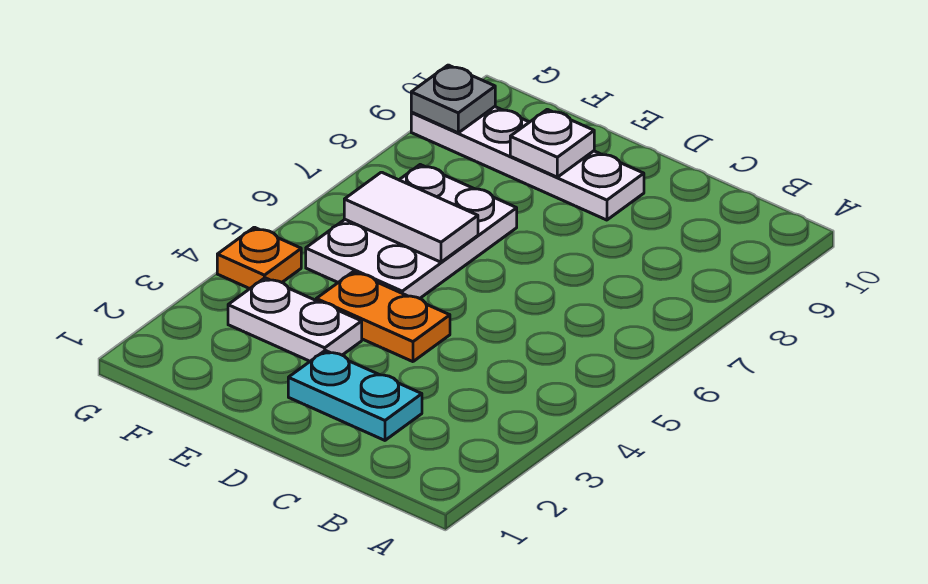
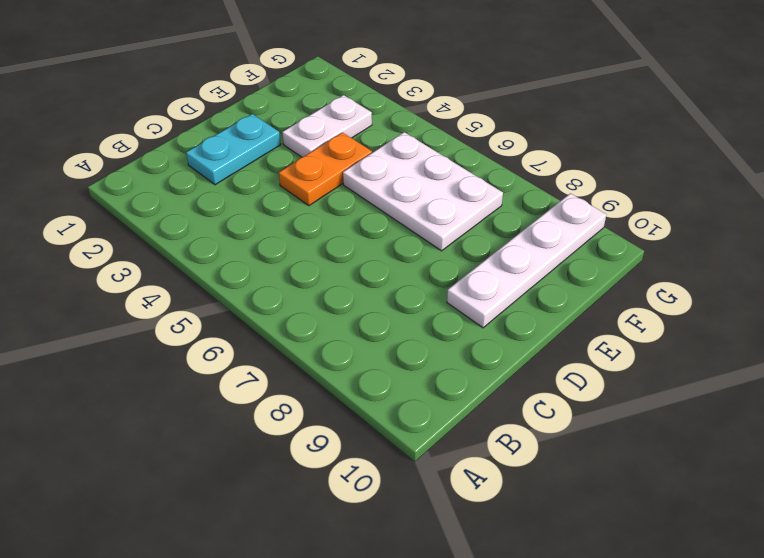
none -> orange plate G4 level 1
none -> white tile E6:F6 level 2

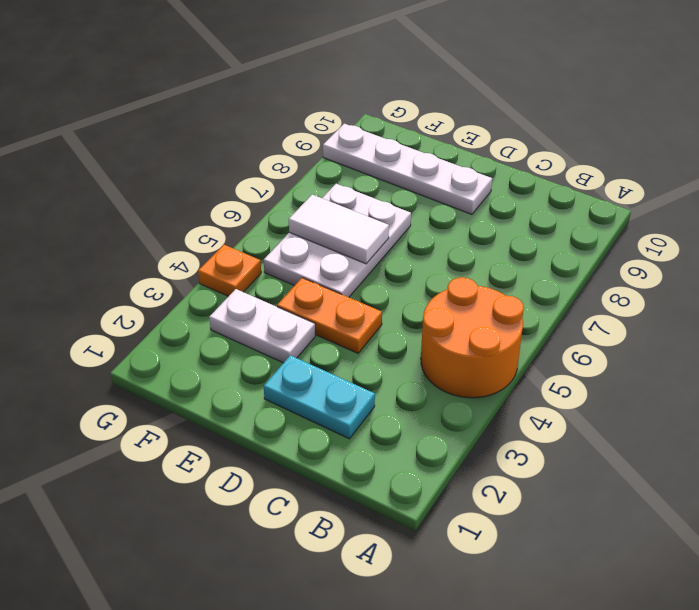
orange round brick A4:B5 level 1 -> none
none -> white plate E9 level 2
none -> grey plate G9 level 2

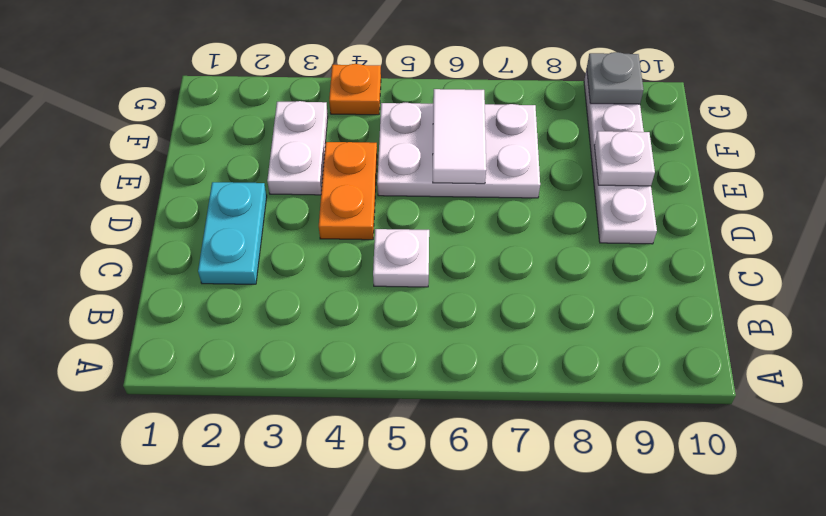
white plate C5 level 1 -> none

